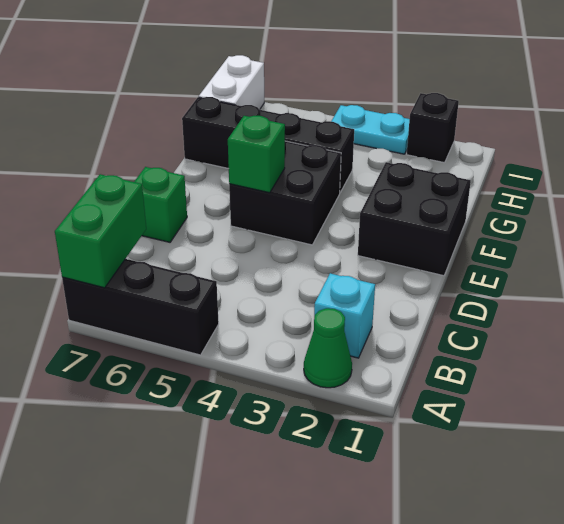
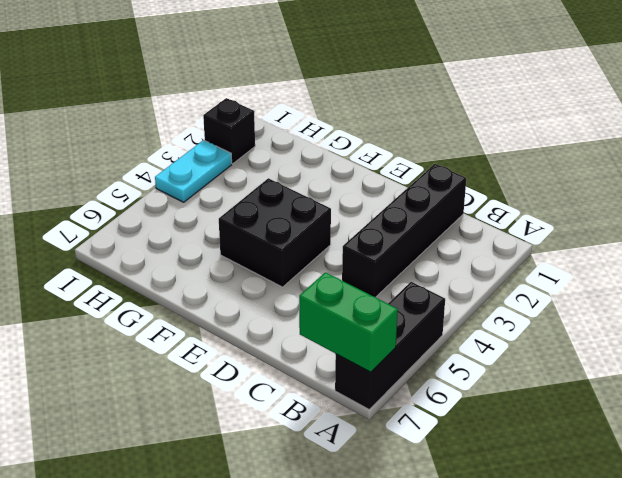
black brick C1:C4 level 1 -> black brick G4:G7 level 1
none -> green cone A2 level 1
none -> cyan brick B2 level 1
none -> green brick D7 level 1

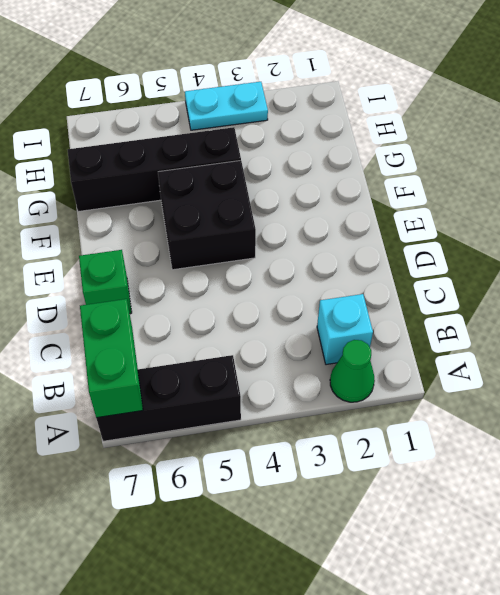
none -> black brick E1:F2 level 1
none -> white brick H7:I7 level 1
none -> black brick I2 level 1

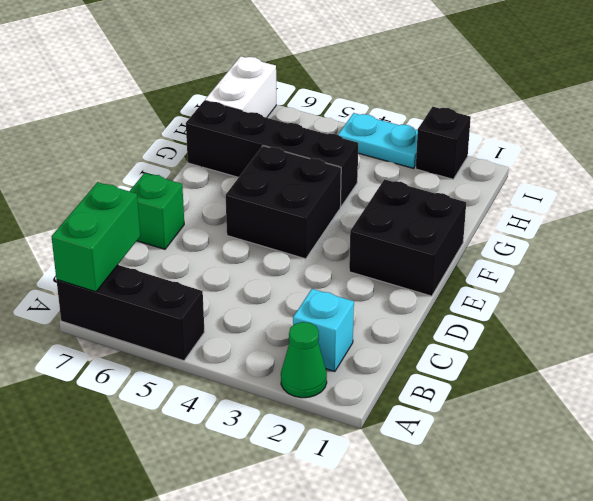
none -> green brick E5 level 2

